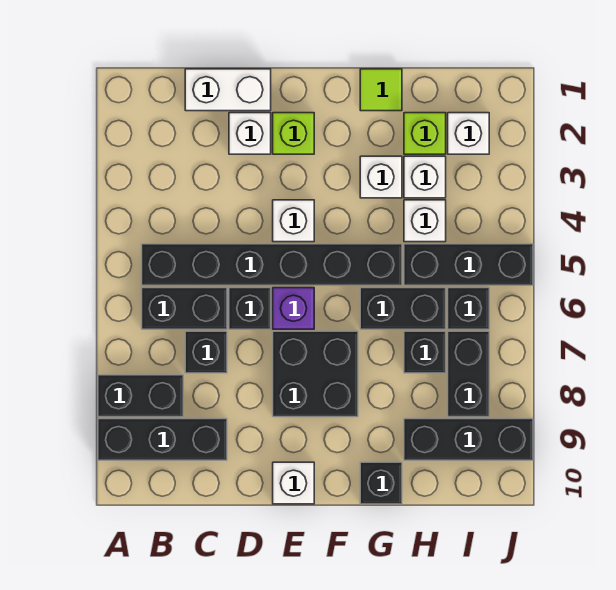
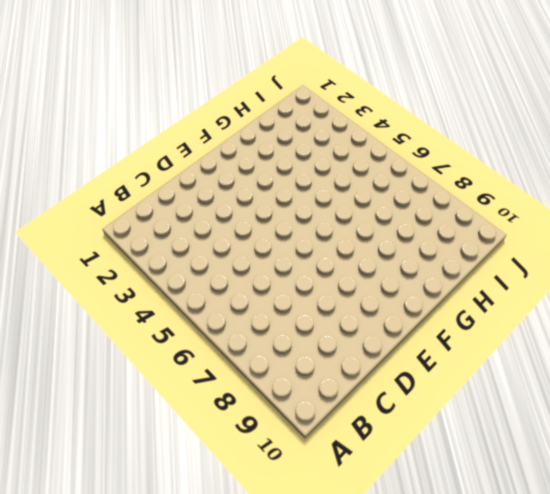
none -> black brick A8:B8 level 1
none -> black brick A9:C9 level 1
none -> black brick B5:G5 level 1

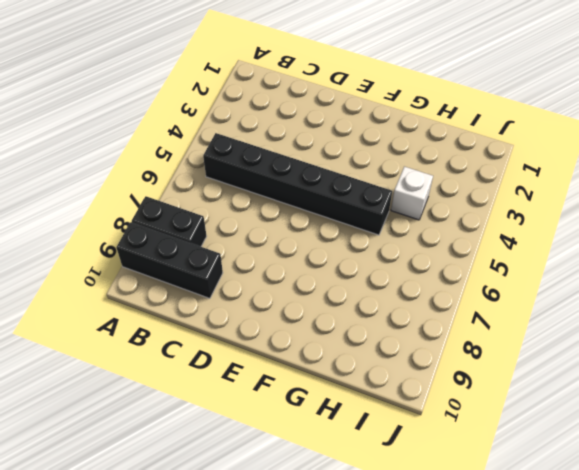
none -> black brick B6:C6 level 1
none -> white brick C1:D1 level 1
none -> black brick C7 level 1

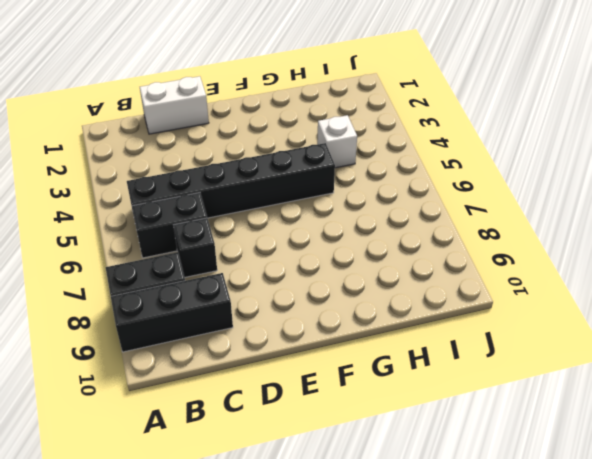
none -> white brick D2 level 1
none -> black brick D6 level 1
none -> lime brick E2 level 1

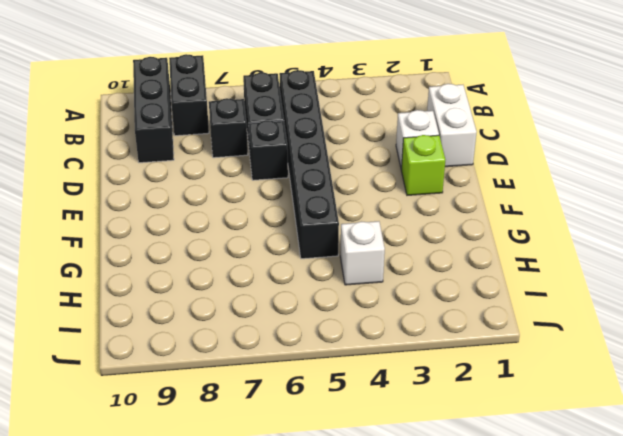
none -> white brick E4 level 1
none -> purple brick E6 level 1
none -> black brick E7:F8 level 1

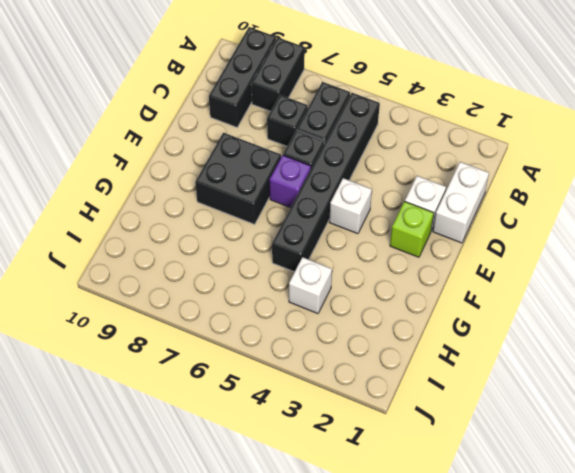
none -> white brick E10 level 1
none -> lime tile G1 level 1
none -> white brick G3 level 1

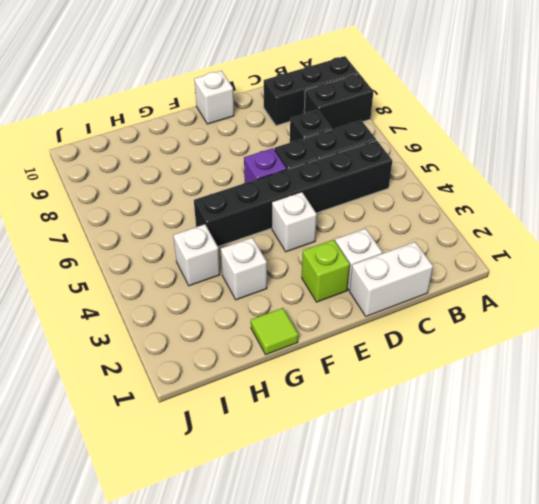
none -> black brick E7:F8 level 1
none -> black brick G6:H6 level 1
none -> black brick G10 level 1

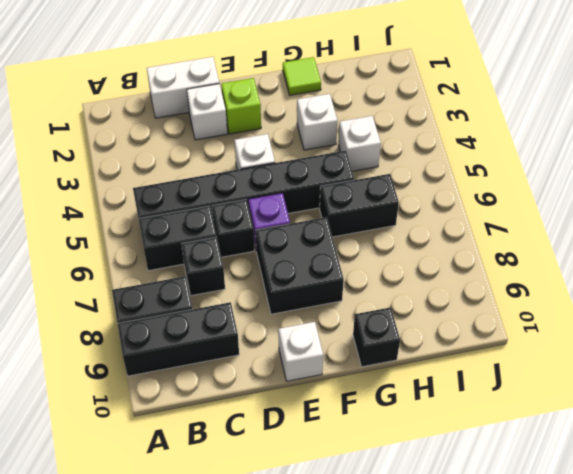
none -> lime brick H2 level 1
none -> white brick H3 level 1
none -> black brick H5:J5 level 1

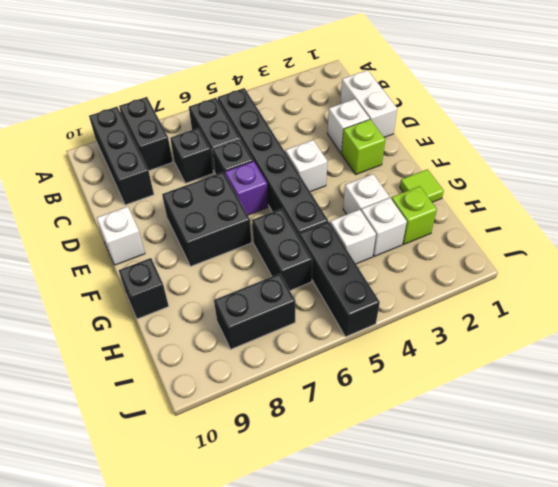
none -> black brick H7 level 1
none -> black brick H9:J9 level 1
none -> white brick I2 level 1

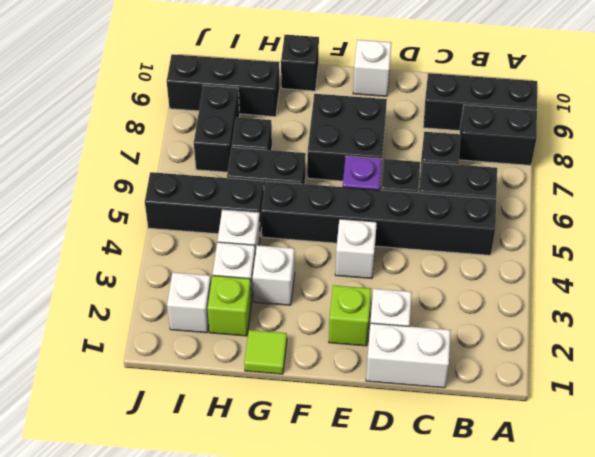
none -> black brick I6 level 1

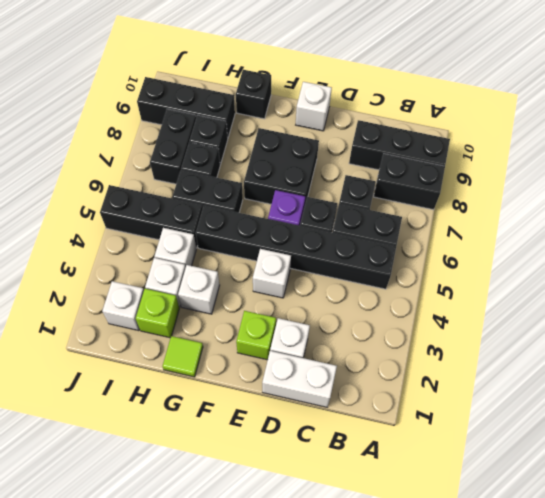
black brick H8 level 1 -> black brick I6 level 1

